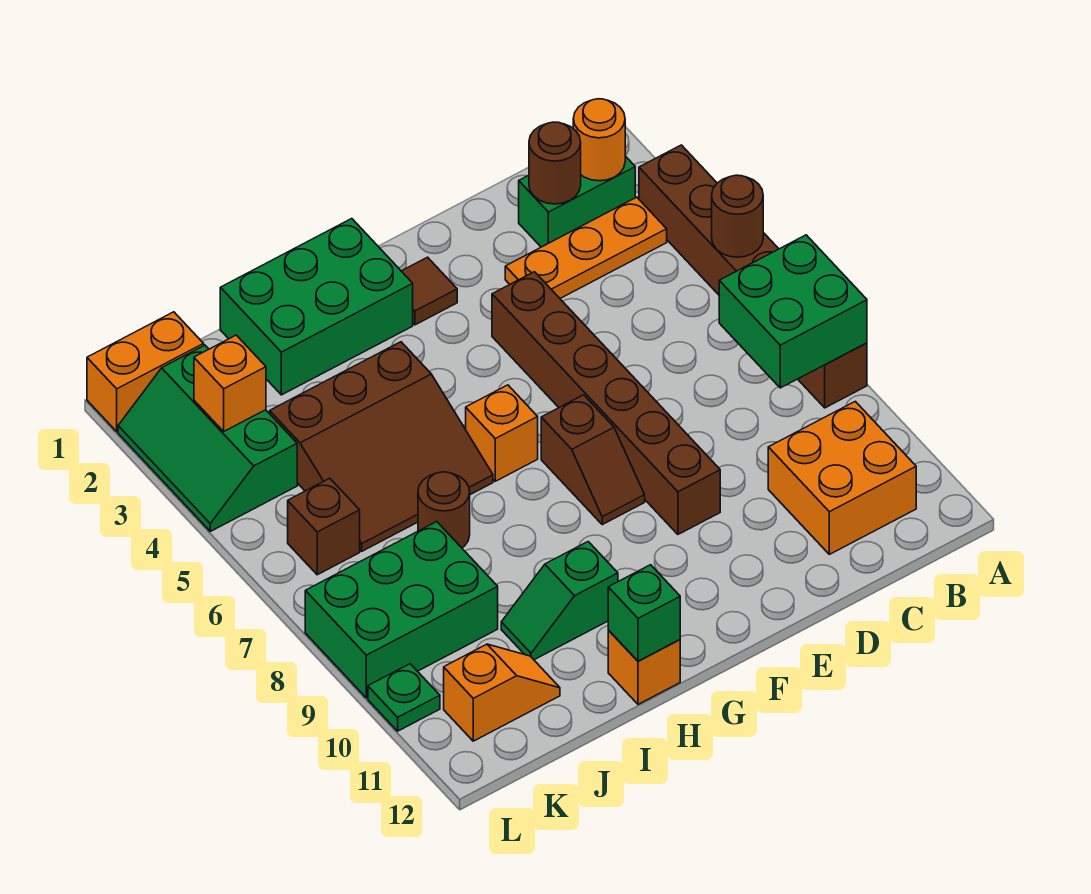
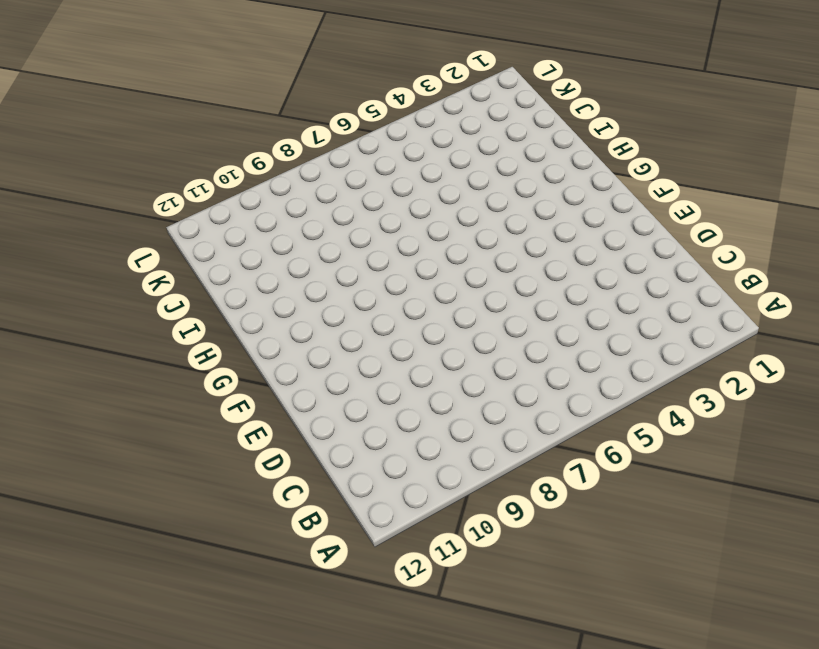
none -> brown brick A3:A8 level 1
none -> green brick B2:C2 level 1
none -> orange plate B3:D3 level 1

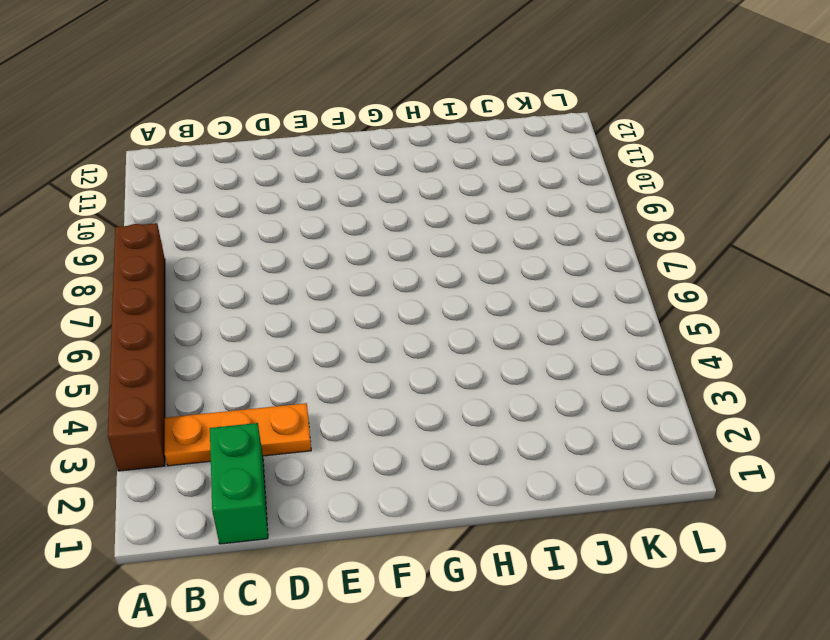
green brick C1:C2 level 1 -> green brick B2:C2 level 1
none -> orange brick B10:C11 level 1
none -> brown brick E4:E9 level 1
none -> brown tile F2 level 1

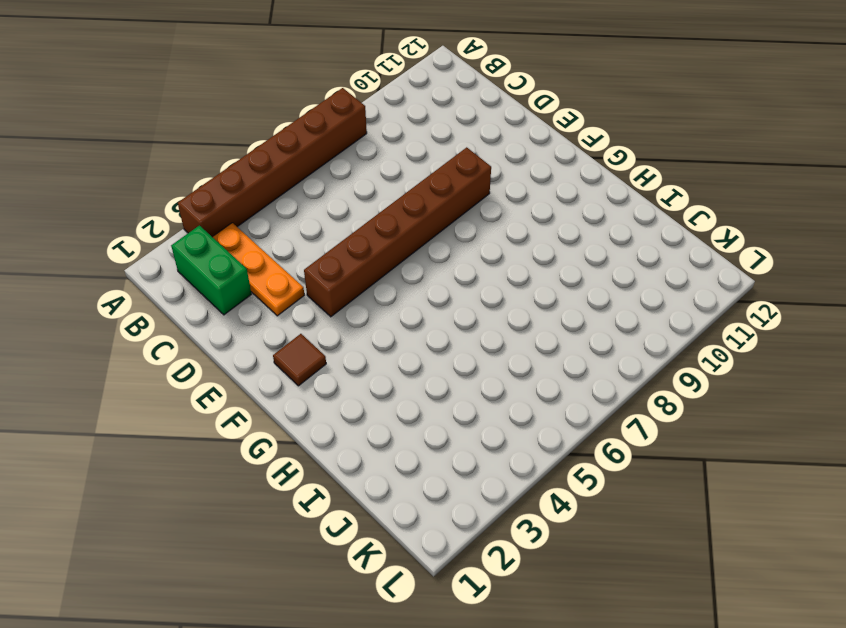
none -> orange brick B10:C11 level 1
none -> brown slope F7:F8 level 1 top 7
none -> green brick G1:I2 level 1

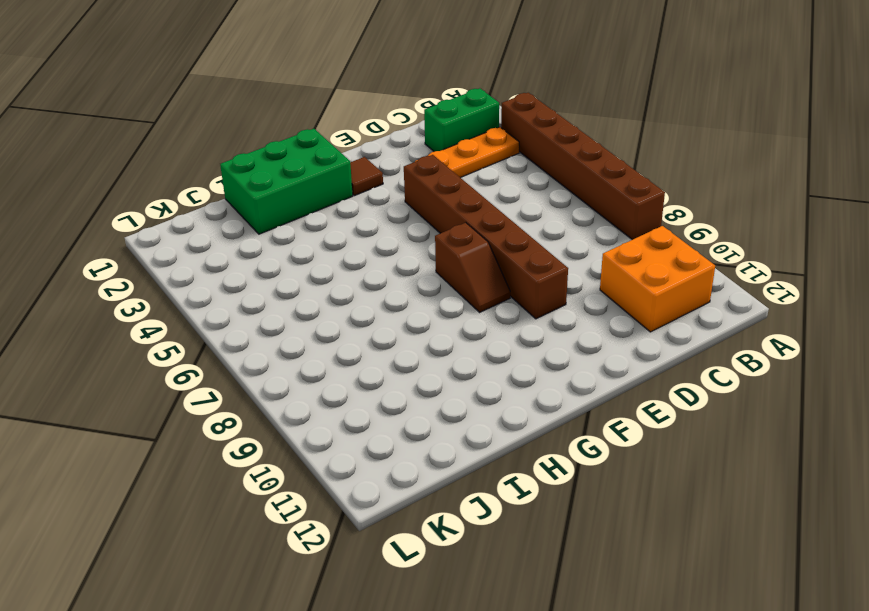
none -> orange brick G6 level 1
none -> brown slope H4:J6 level 1 top 4
none -> green slope H10:I10 level 1 top H

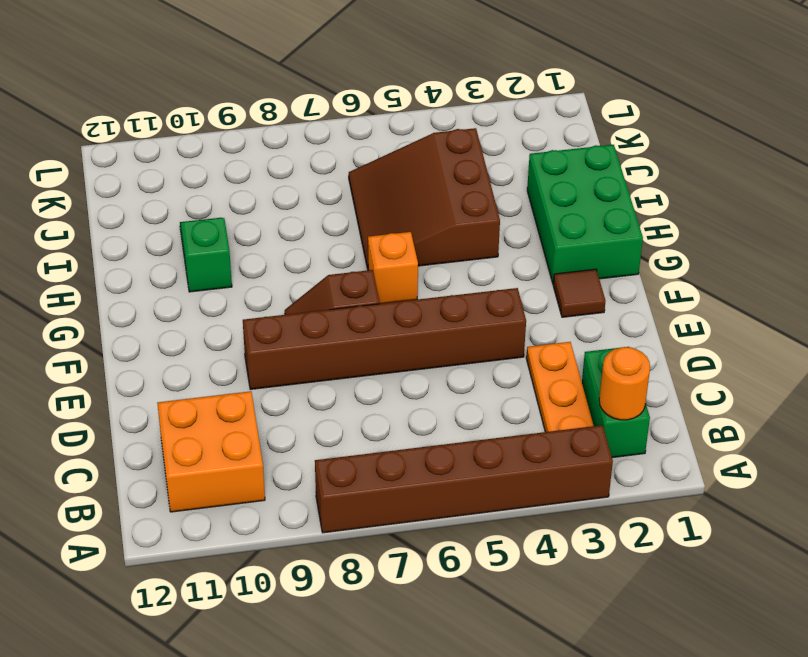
none -> orange brick H12 level 1
none -> brown round brick I7 level 1
none -> green brick J8:L9 level 1

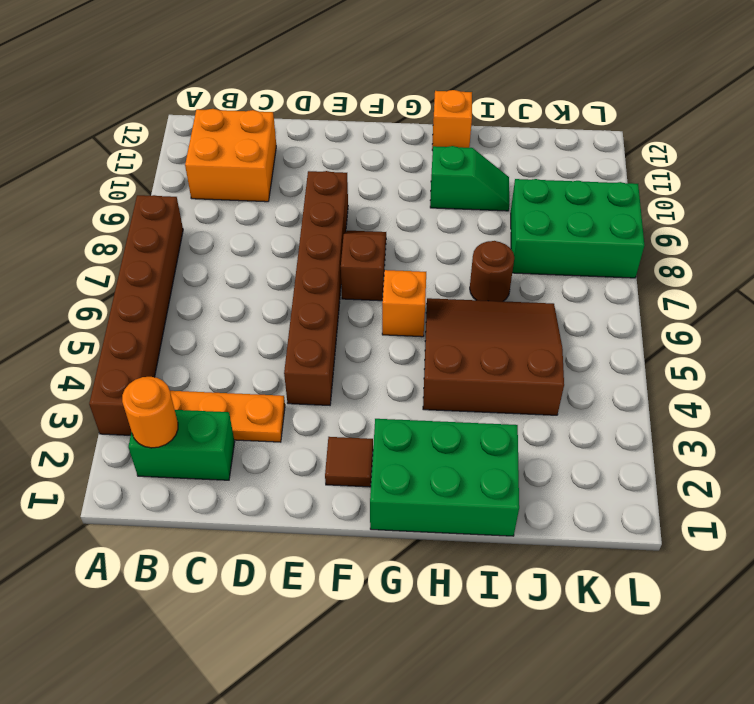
none -> orange slope J11:K11 level 1 top K
none -> orange brick K1:L1 level 1
none -> green slope K2:L4 level 1 top K

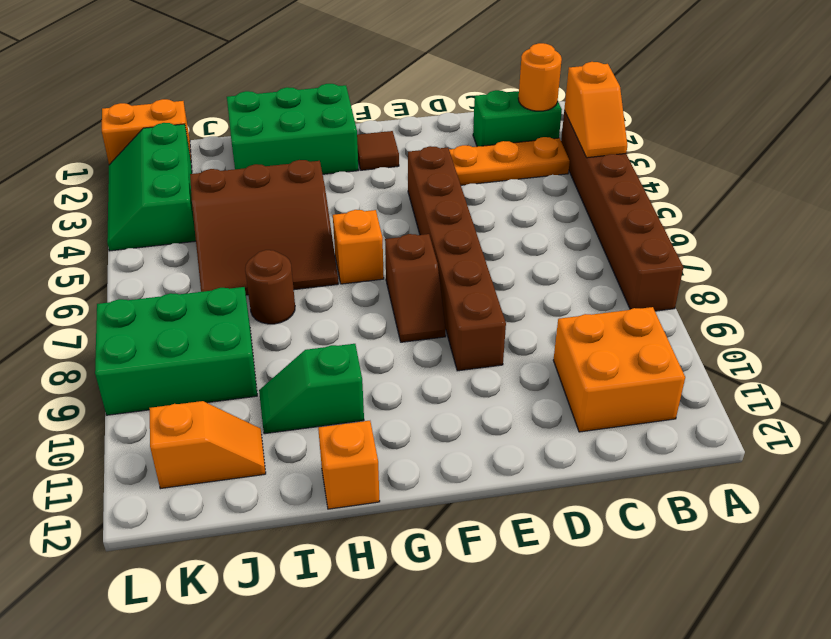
orange slope A3:A4 level 2 top 3 -> none
none -> brown brick K6 level 1
none -> green plate L10 level 1
none -> brown round brick A5 level 2

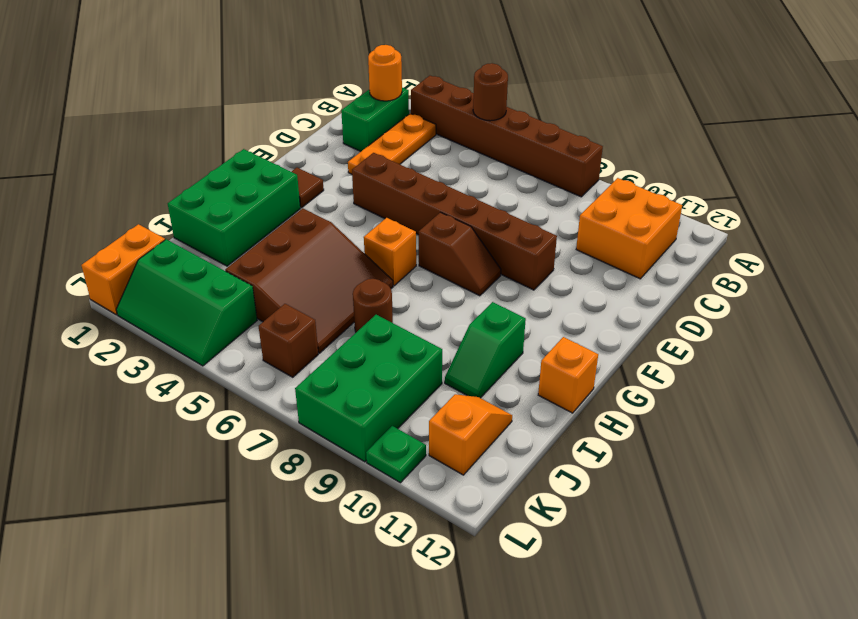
none -> green brick A7:B8 level 2
none -> brown round brick C2 level 2
none -> green brick H12 level 2

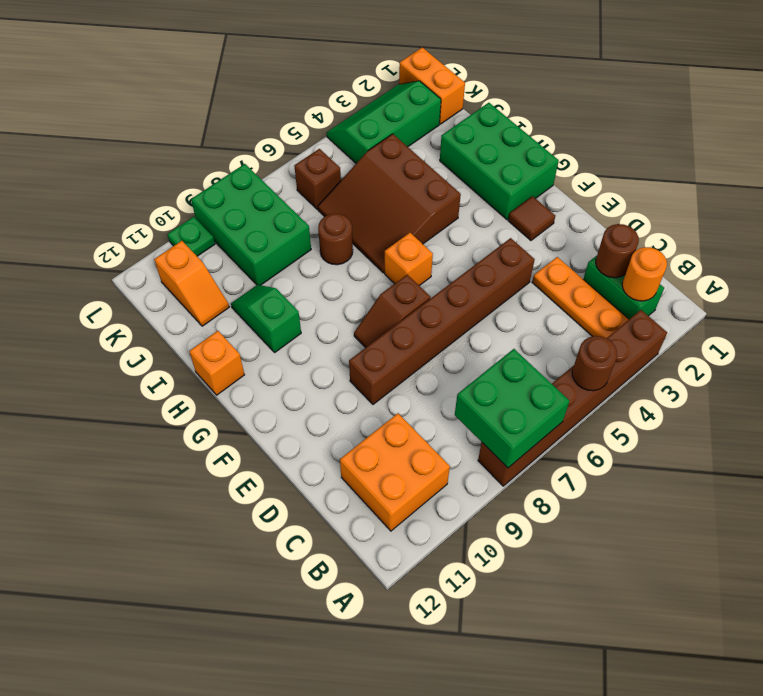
none -> green brick H12 level 2
none -> orange brick K3 level 2

